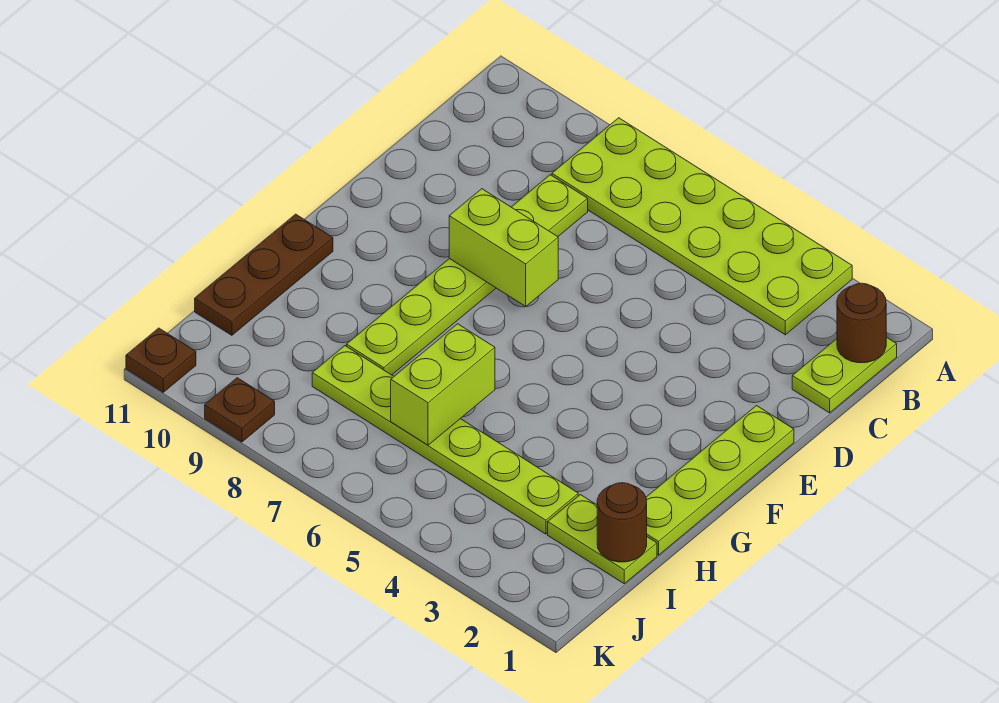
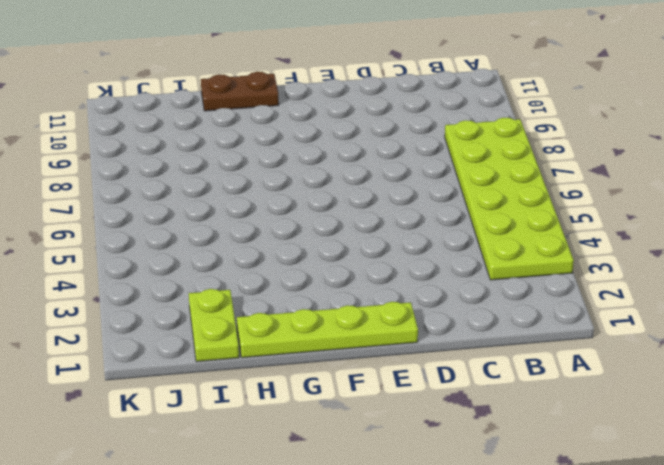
brown plate G11:H11 level 1 -> brown plate G11:I11 level 1
none -> lime plate B1:C1 level 1
none -> lime plate C8:H8 level 1
none -> lime plate I3:I8 level 1

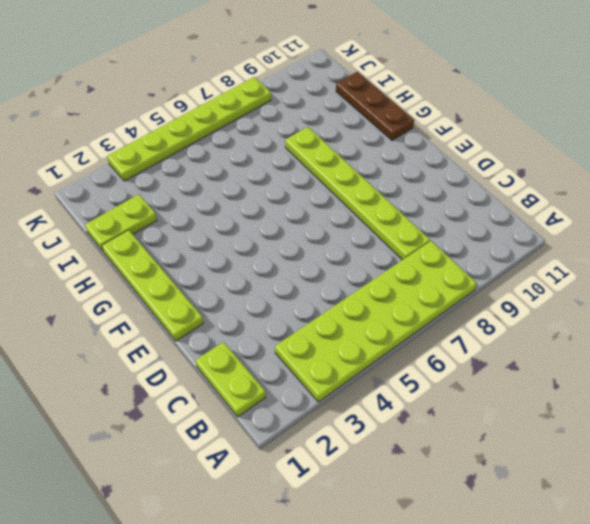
lime plate K3:K8 level 1 -> lime plate I3:I8 level 1
none -> brown plate K9 level 1
none -> brown plate K11 level 1
none -> brown round brick B1 level 2

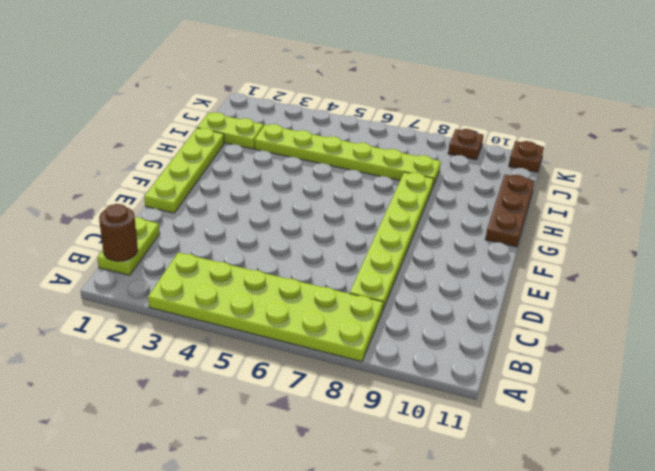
none -> lime brick E7:E8 level 2
none -> lime brick H6:I6 level 2
none -> brown round brick I1 level 2

